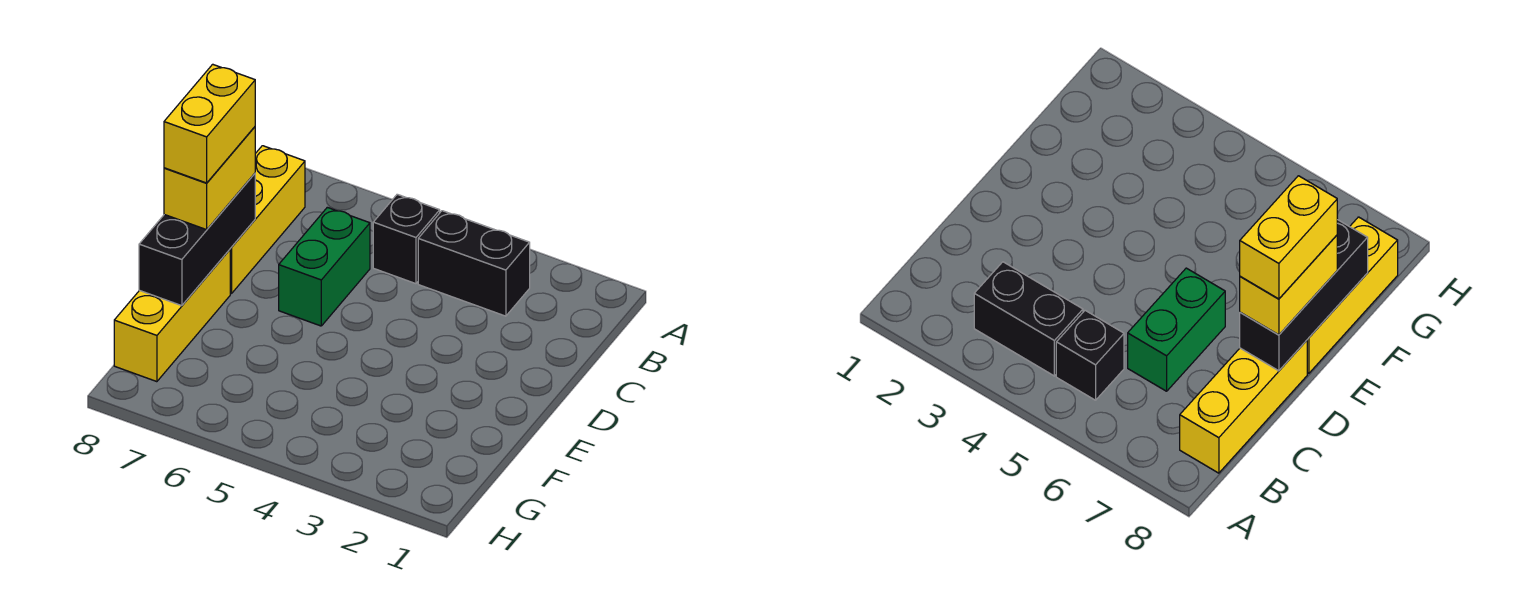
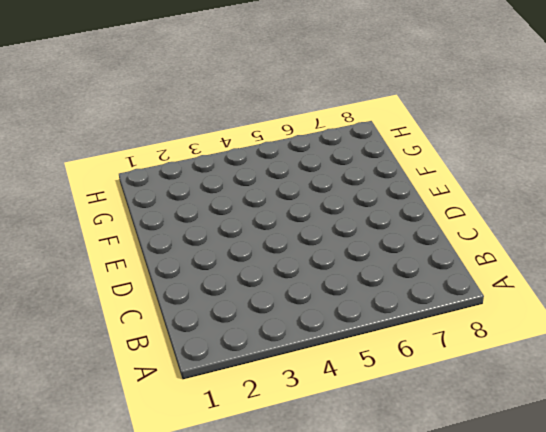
none -> black brick B3:B4 level 1
none -> black brick B5 level 1

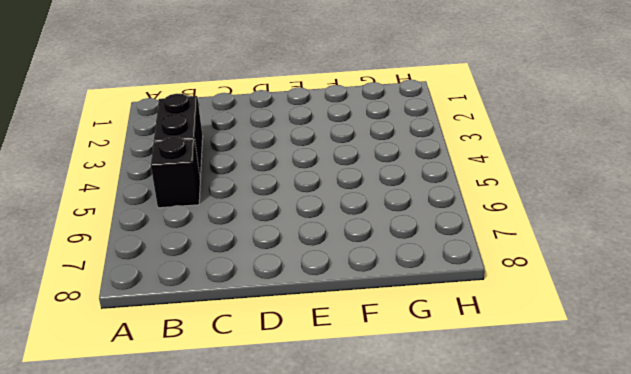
none -> yellow brick B8:D8 level 1
none -> green brick C6:D6 level 1

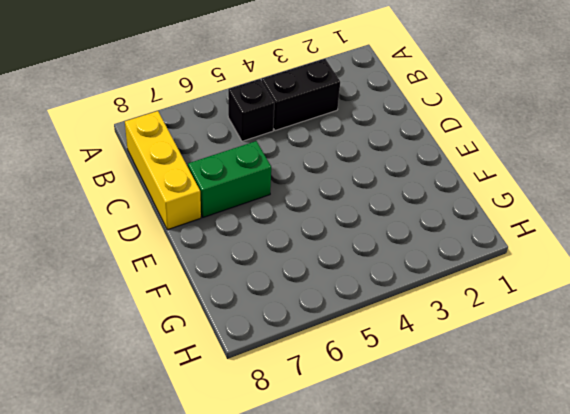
green brick D6:D7 level 1 -> green brick C6:D6 level 1
none -> yellow brick E8:G8 level 1
none -> black brick D8:F8 level 2

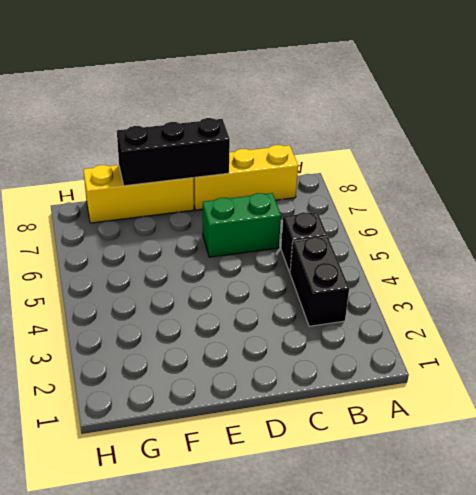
none -> yellow brick D8:E8 level 3
none -> yellow brick D8:E8 level 4

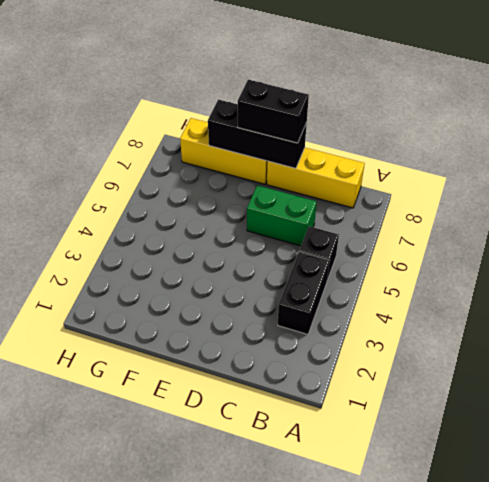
black brick D8:E8 level 3 -> yellow brick D8:E8 level 3
none -> yellow brick D8:E8 level 4

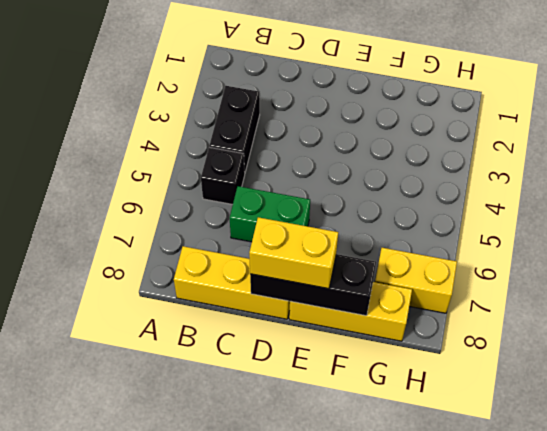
yellow brick G7:H7 level 1 -> yellow brick D8:E8 level 4

